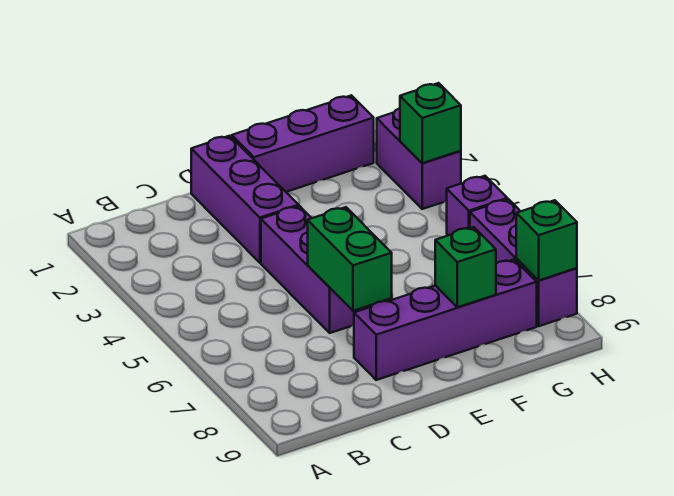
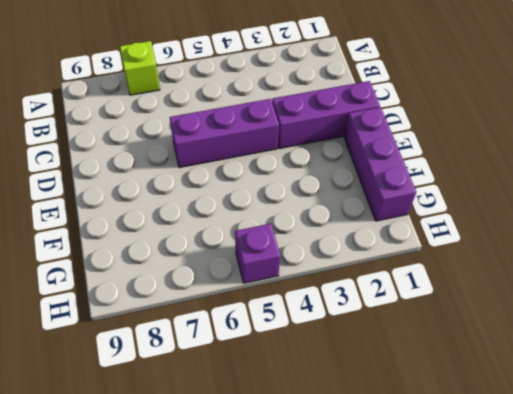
lime brick A7 level 1 -> none
none -> purple brick D8:G8 level 1
none -> purple brick H2:H3 level 1

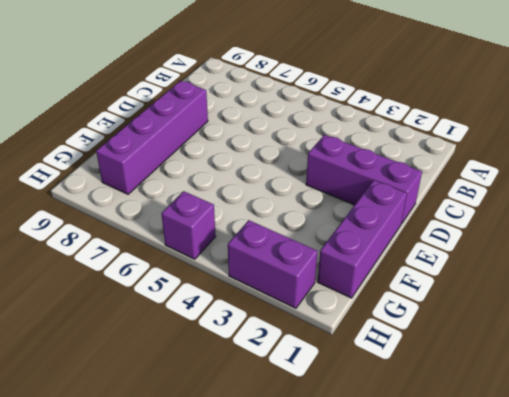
none -> purple brick D4:D6 level 1
none -> purple brick H6:H8 level 1

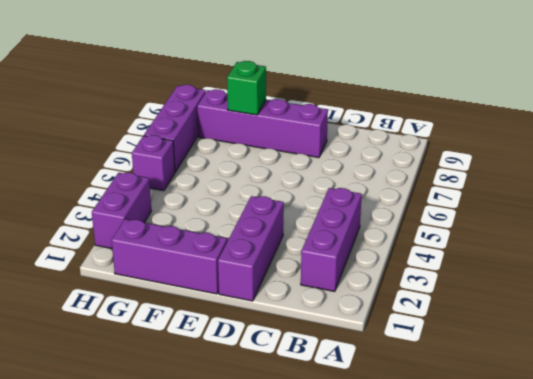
purple brick B2:B4 level 1 -> purple brick D4:D6 level 1
none -> green brick D6:D7 level 2
none -> green brick H3 level 2

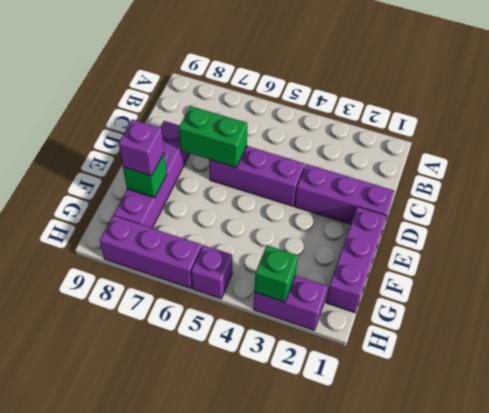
purple brick F8 level 3 -> none
none -> green brick H8 level 2

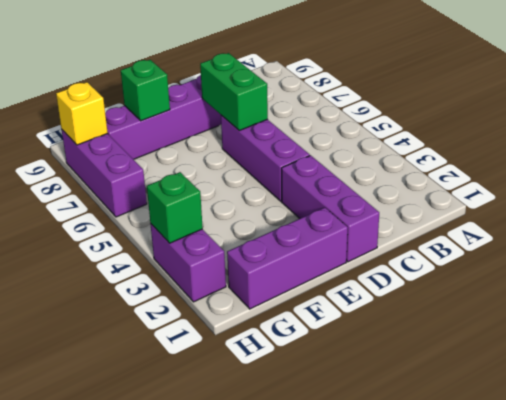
yellow brick H8 level 2 -> green brick H8 level 2
none -> purple brick H5 level 1

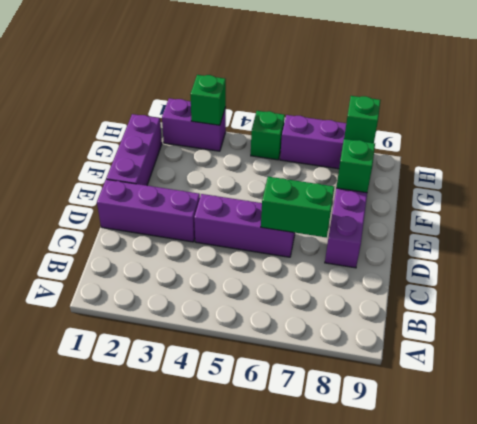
green brick H5 level 1 -> purple brick H5 level 1

